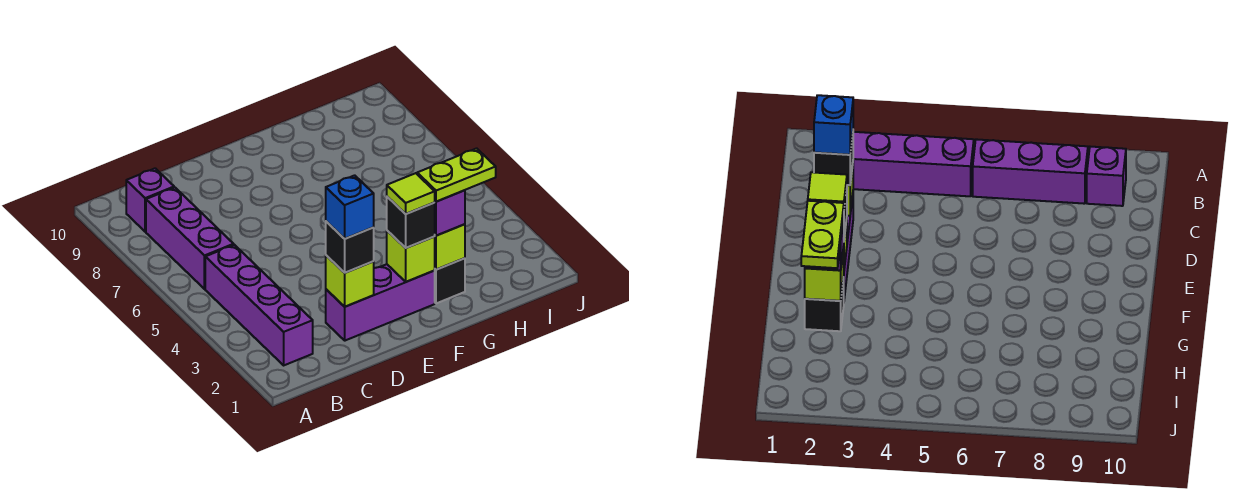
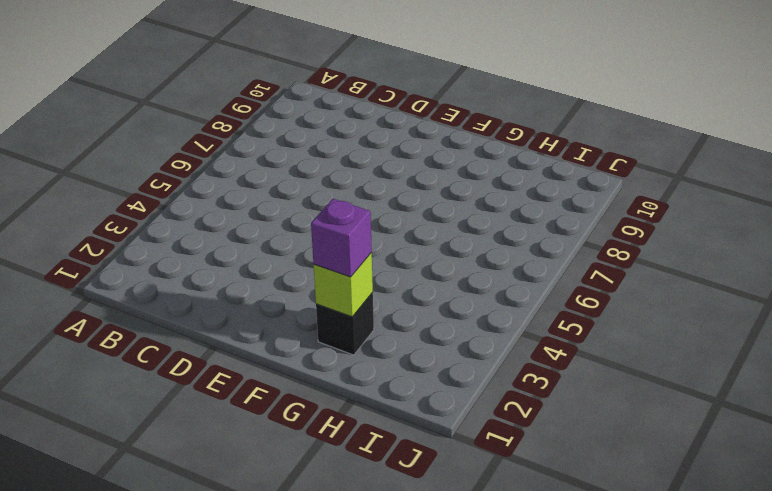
none -> purple brick B2:B5 level 1
none -> purple brick B6:B8 level 1
none -> purple brick B9 level 1

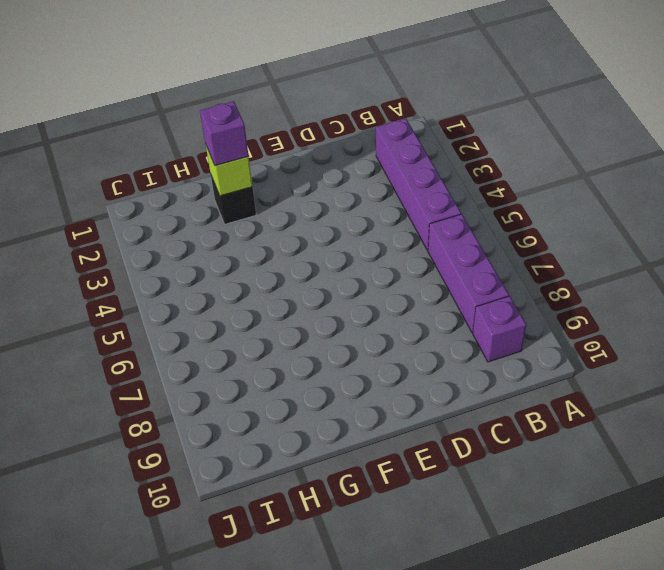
none -> purple brick D2:F2 level 1
none -> lime brick D2 level 2
none -> lime brick F2 level 2

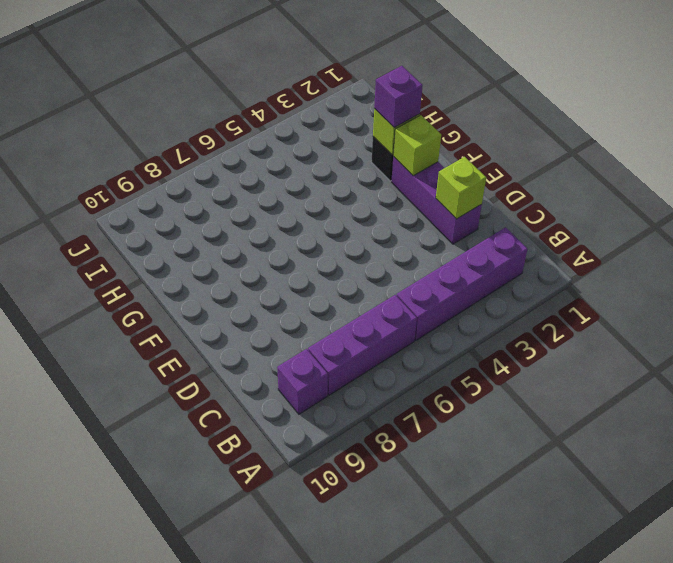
none -> black brick D2 level 3
none -> black brick F2 level 3
none -> blue brick D2 level 4

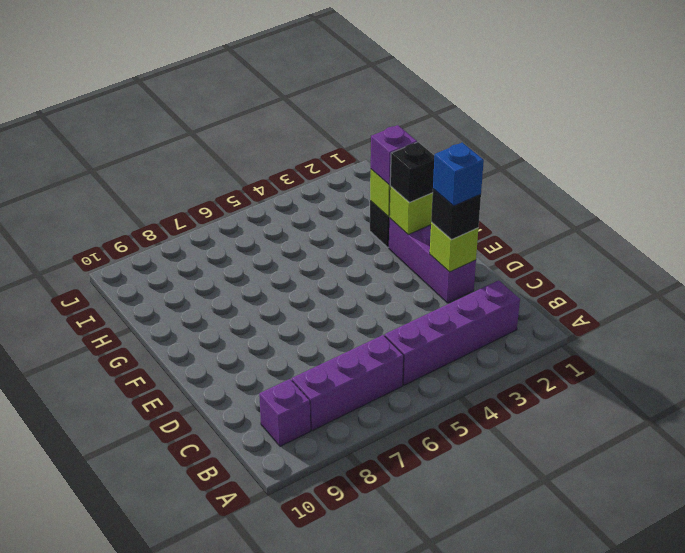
none -> lime tile F2 level 4
none -> lime plate G2:H2 level 4

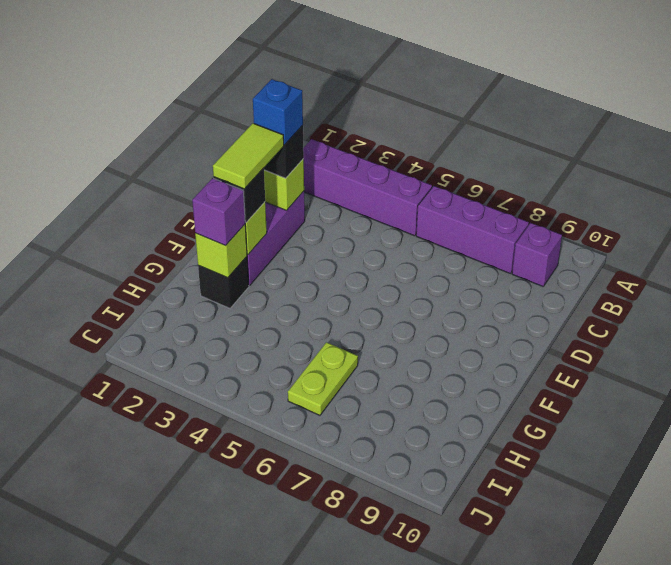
lime tile E2:F2 level 4 -> lime tile F2 level 4
lime plate H6:I6 level 1 -> lime plate G2:H2 level 4

